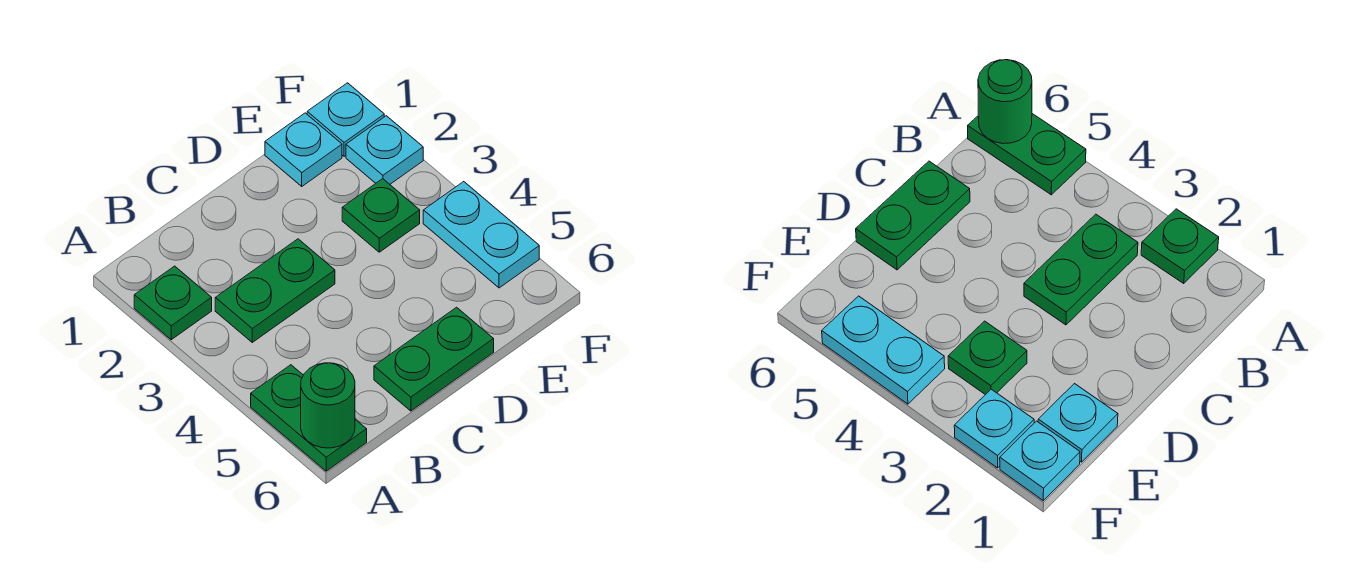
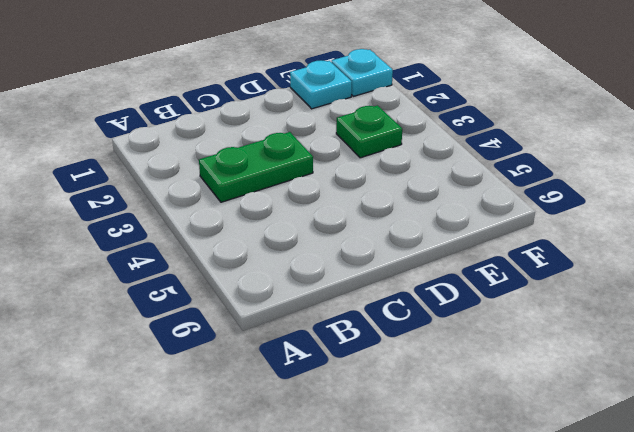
none -> green plate A2 level 1
none -> green plate A5:A6 level 1

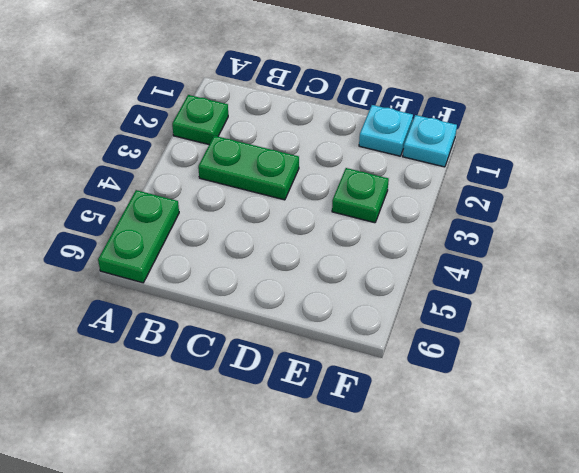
none -> green plate C6:D6 level 1
none -> cyan plate F2 level 1

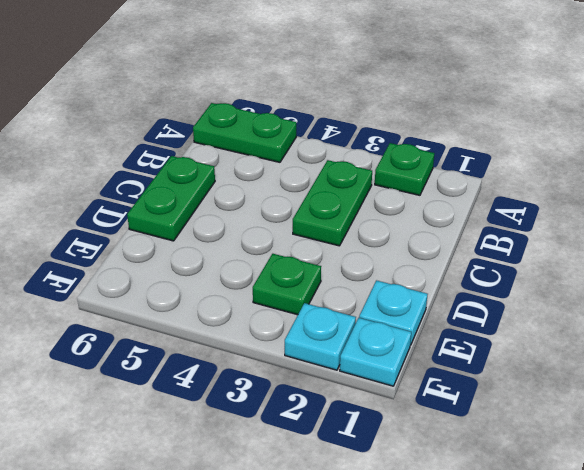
none -> cyan plate F4:F5 level 1
none -> green round brick A6 level 2

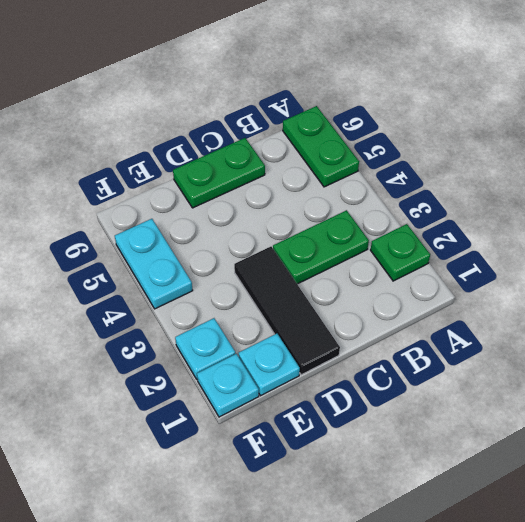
black tile D1:D3 level 1 -> none
none -> green plate E3 level 1
none -> green round brick A6 level 2

